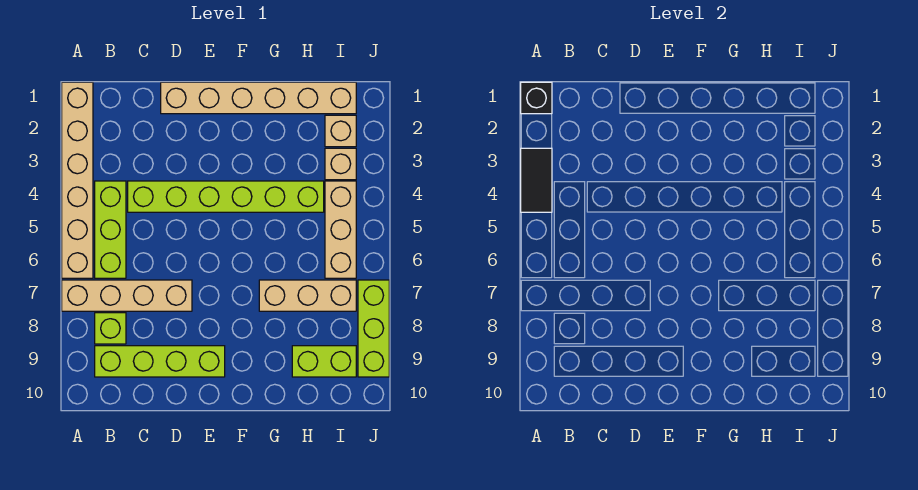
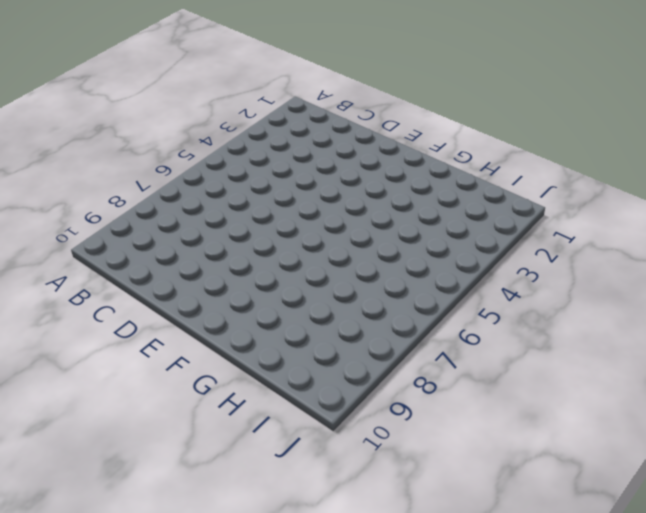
none -> tan brick A1:A6 level 1
none -> tan brick A7:D7 level 1
none -> lime brick B4:B6 level 1

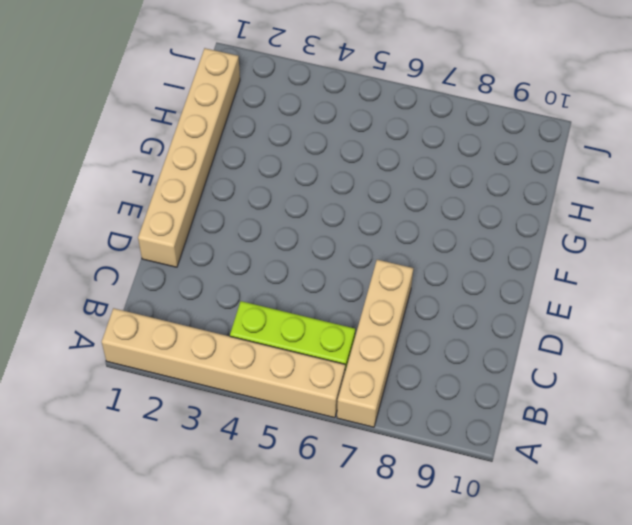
none -> lime brick B8 level 1
none -> lime brick B9:E9 level 1
none -> lime brick C4:H4 level 1

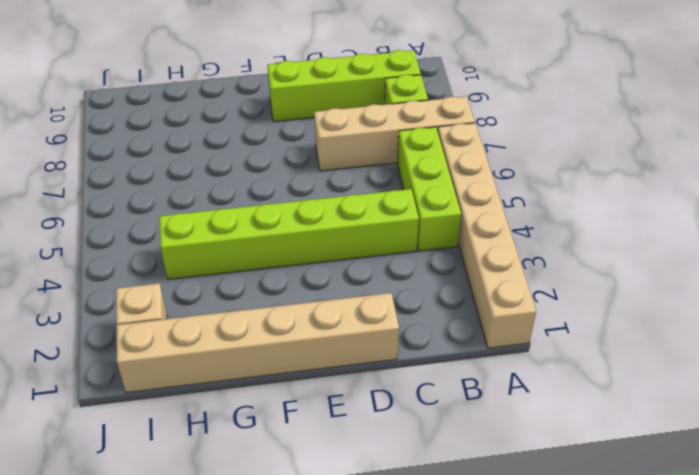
none -> tan brick G7:I7 level 1
none -> lime brick H9:I9 level 1
none -> tan brick I3 level 1

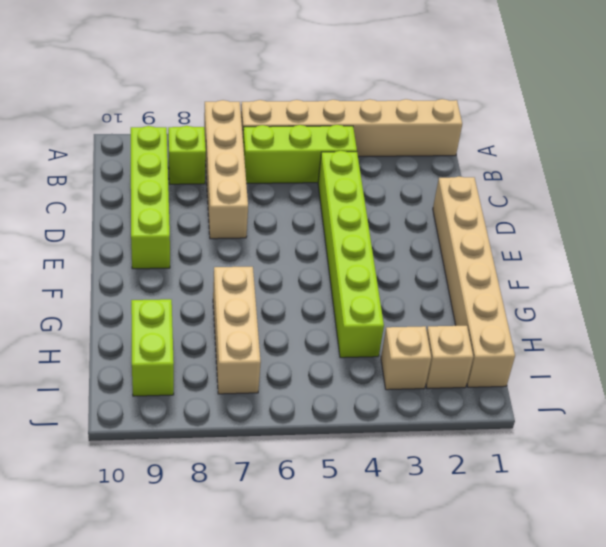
none -> tan brick I4:I6 level 1
none -> lime brick J7:J9 level 1
none -> black brick A1 level 2

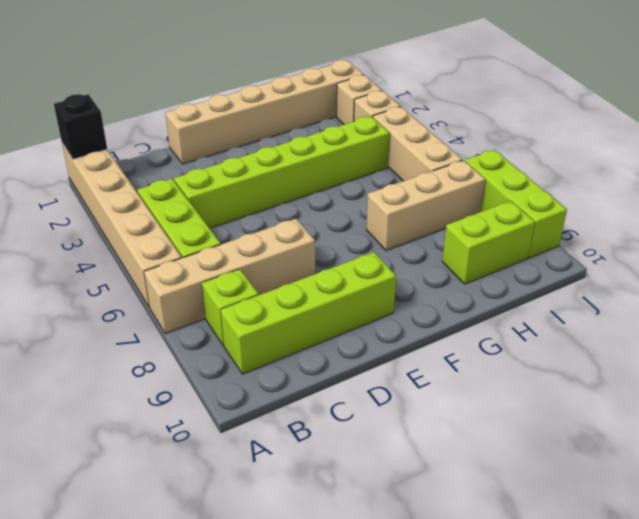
none -> black tile A3:A4 level 2

